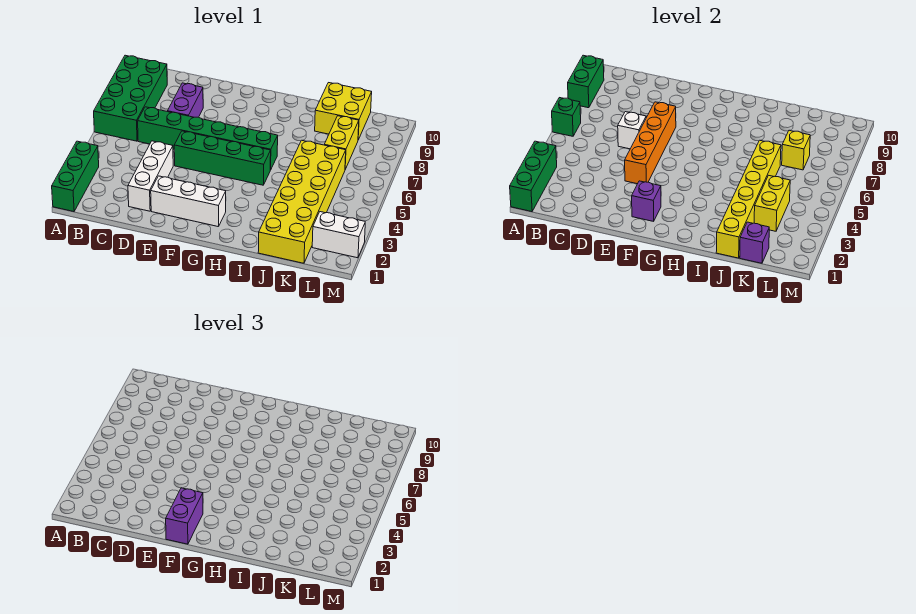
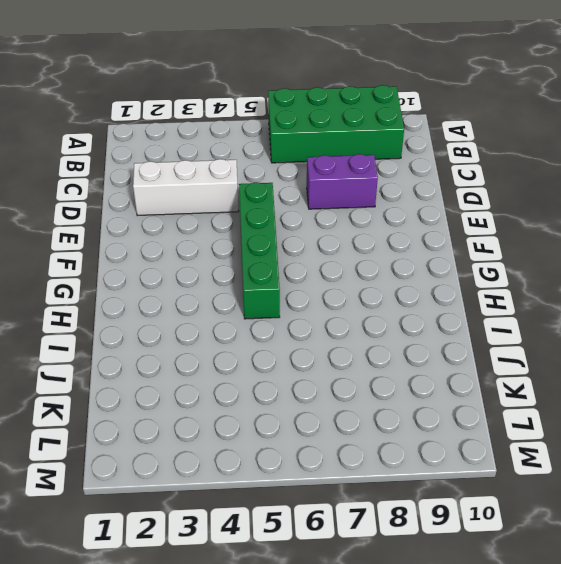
none -> green brick A1:A3 level 1
none -> green brick C6:H6 level 1
none -> white brick E2:G2 level 1

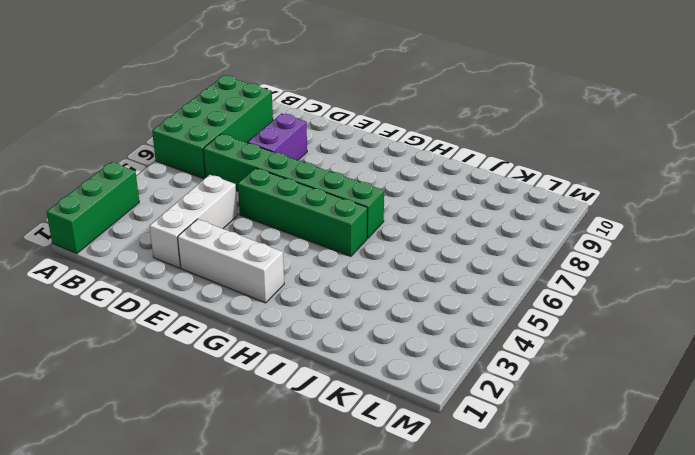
none -> yellow brick J1:K6 level 1
none -> yellow brick J9:K10 level 1
none -> yellow brick K7:K8 level 1

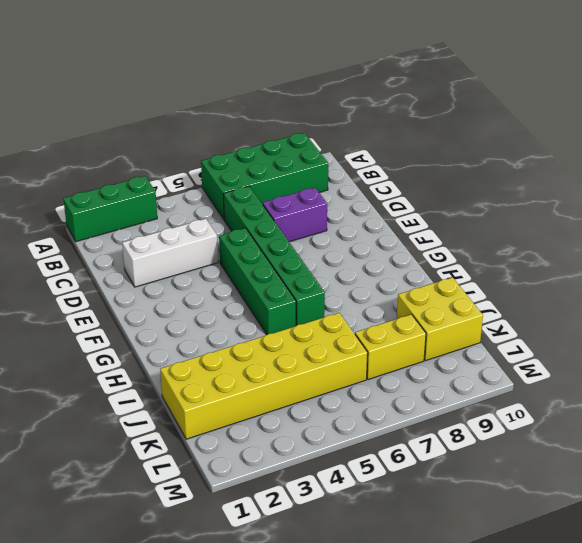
none -> white brick E2:G2 level 1
none -> white brick L2:M2 level 1
none -> green brick A1:A3 level 2

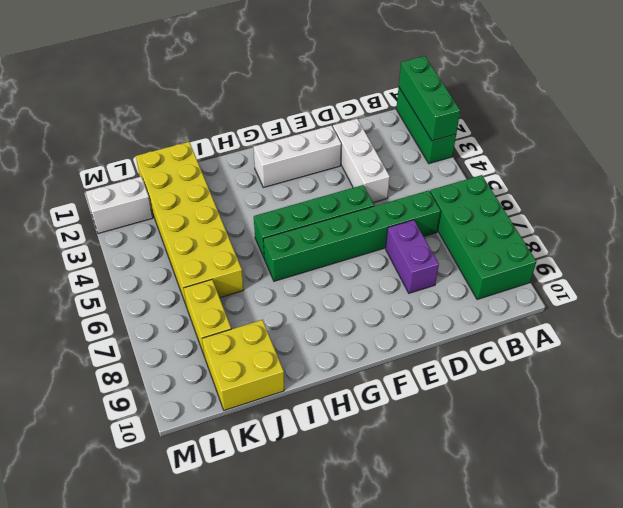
none -> green brick A6 level 2
none -> green brick A8:A9 level 2
none -> white brick D6 level 2

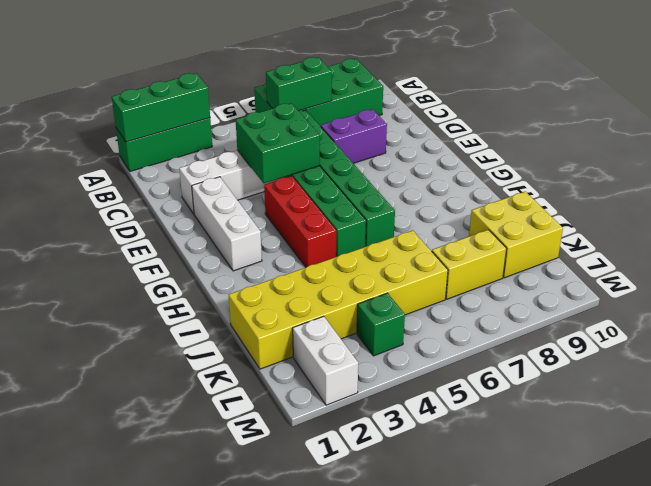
green brick B6:B7 level 2 -> green brick A8:A9 level 2
green brick D4:E5 level 2 -> orange brick E4:E7 level 2
red brick F4:H4 level 1 -> none
green brick L4 level 1 -> green brick A6 level 2
none -> white brick D6 level 2
none -> purple brick F2 level 2
none -> yellow brick J1:J6 level 2

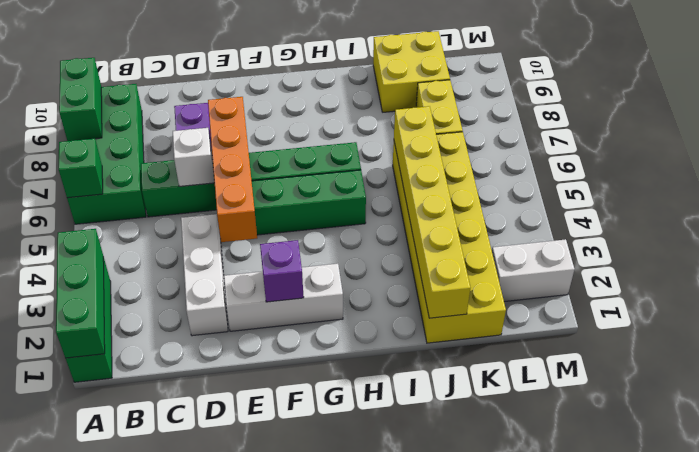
none -> purple brick K1 level 2
none -> yellow brick K3:K4 level 2
none -> yellow brick K7 level 2

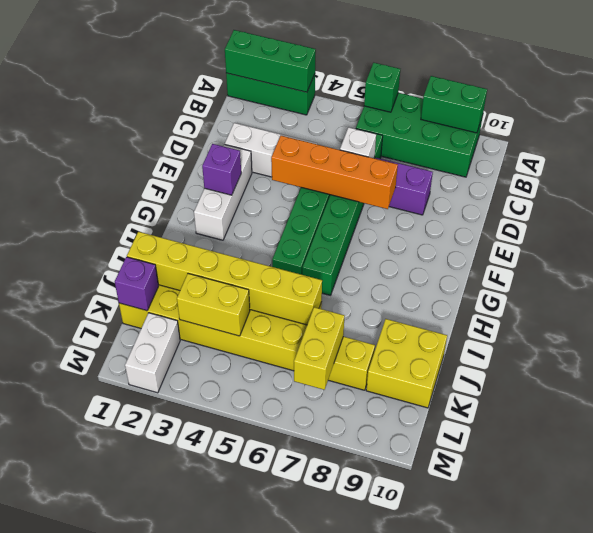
yellow brick K7:L7 level 2 -> yellow brick K7 level 2
none -> purple brick F1:F2 level 3

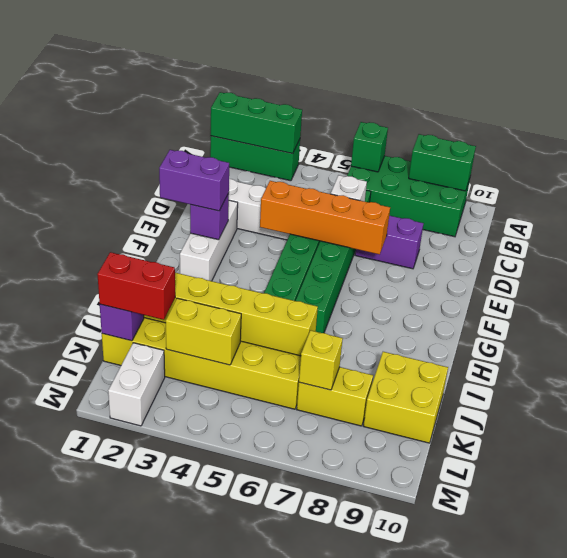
red brick K1:K2 level 3 -> none

